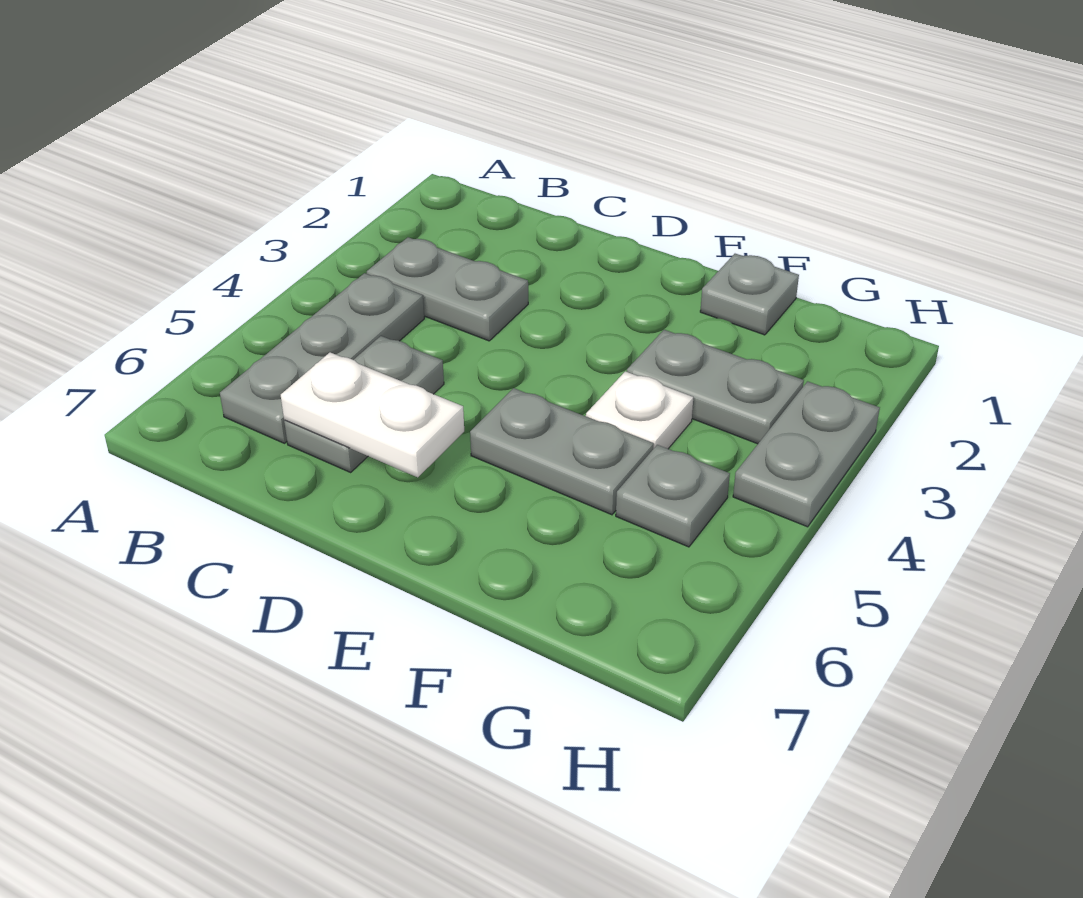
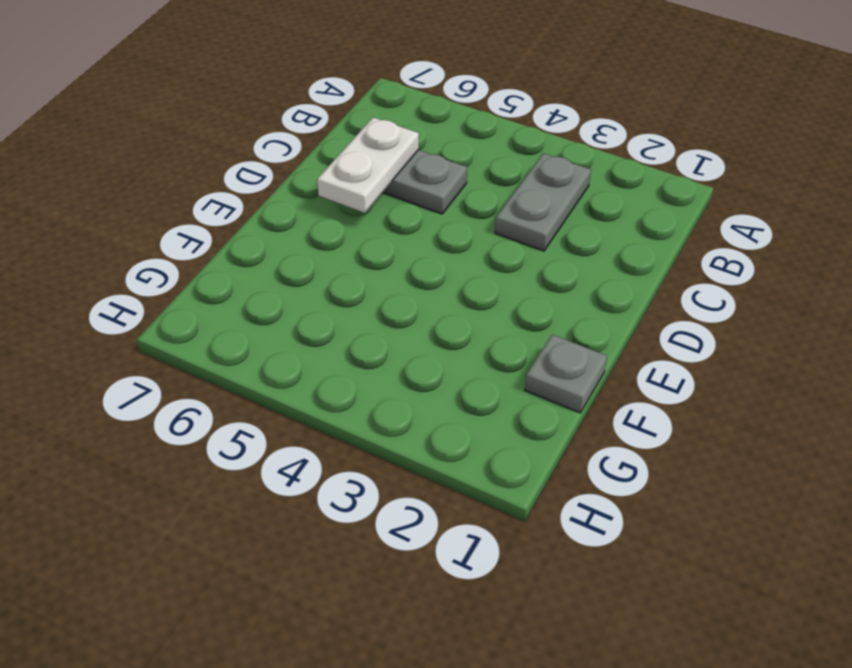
none -> grey plate B4:B6 level 1
none -> grey plate E5:F5 level 1

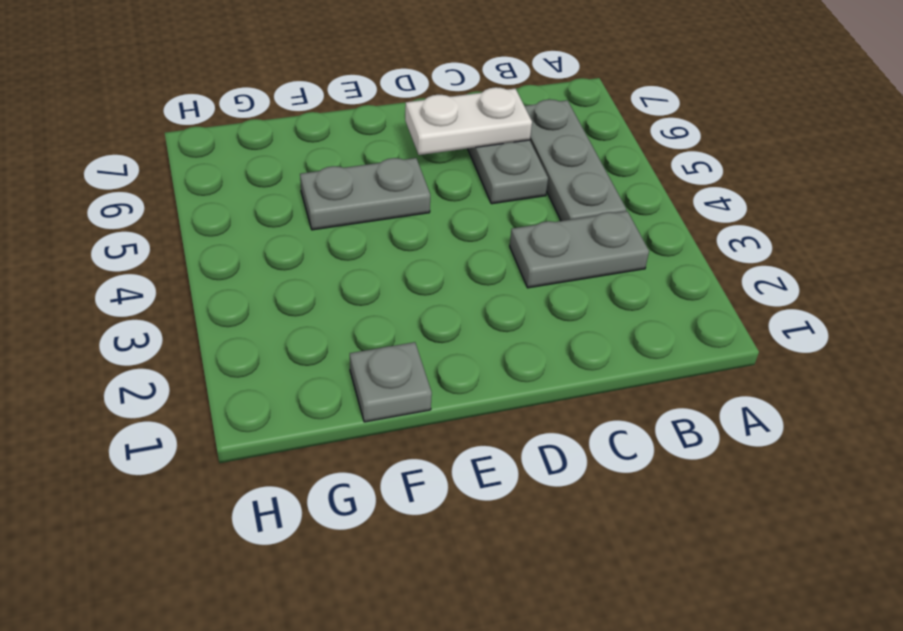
none -> grey plate F3:G3 level 1
none -> white plate F4 level 1

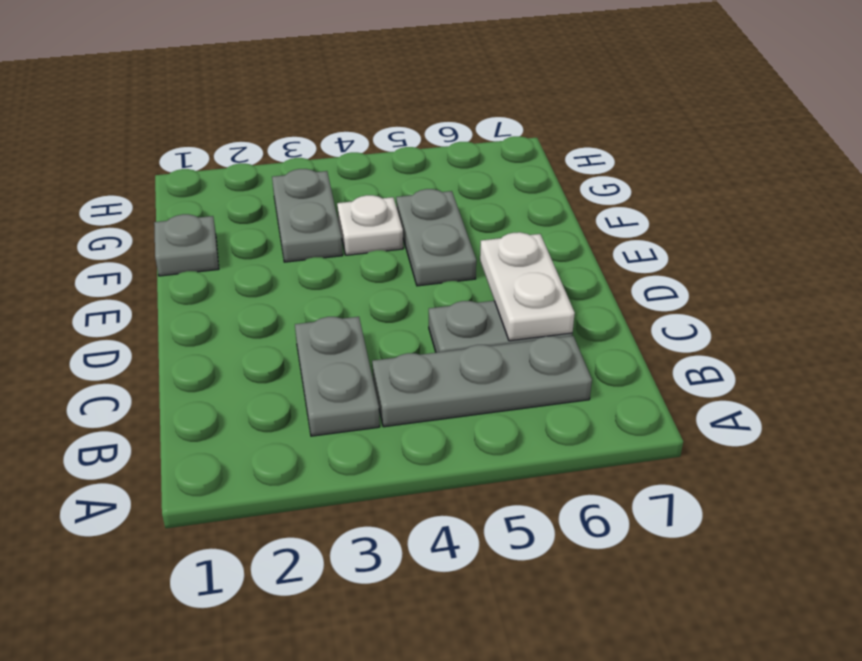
none -> grey plate G5 level 1
none -> grey plate H3:H4 level 1

